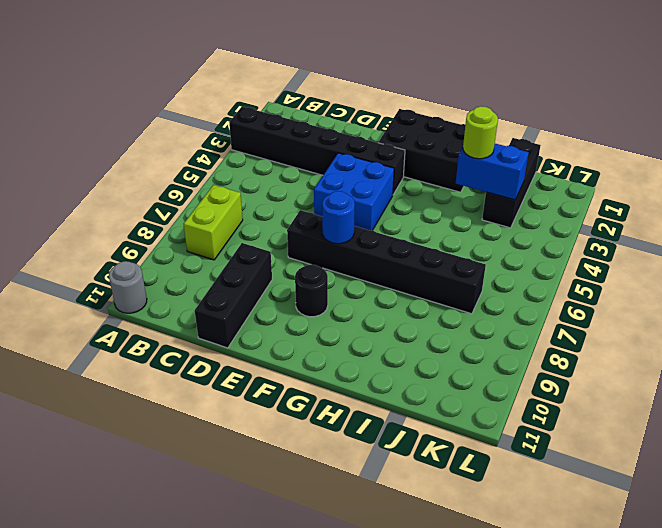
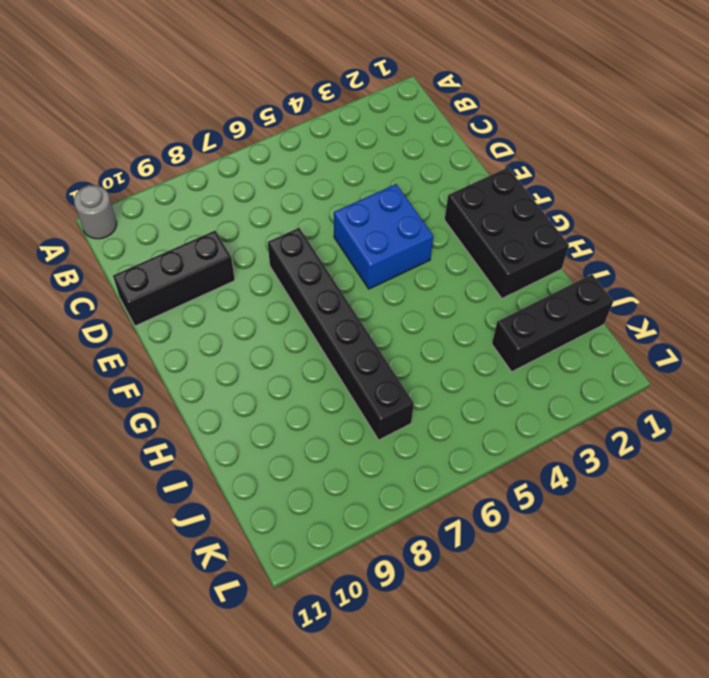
none -> black brick A3:F3 level 1
none -> lime brick B7:B8 level 1
none -> black round brick F9 level 1

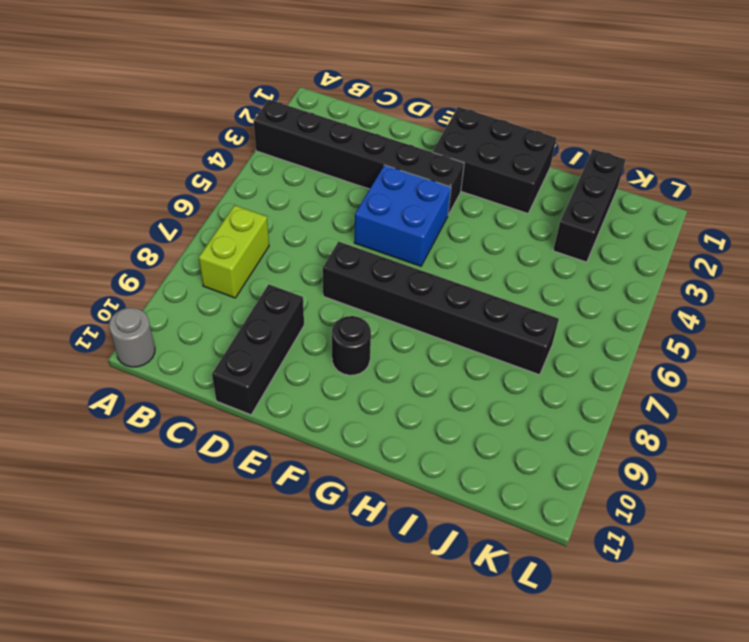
none -> blue round brick F7 level 2
none -> blue brick I3:J3 level 2
none -> lime round brick I3 level 3

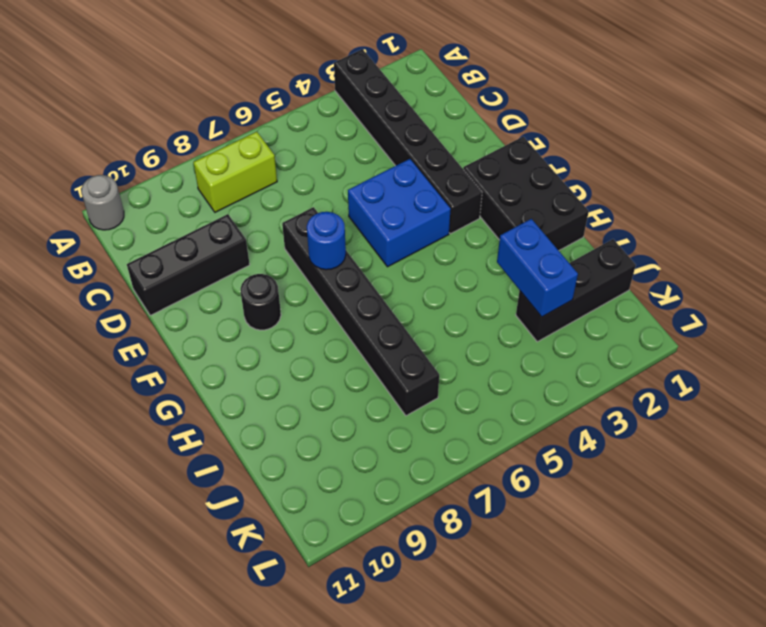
none -> lime round brick I3 level 3

